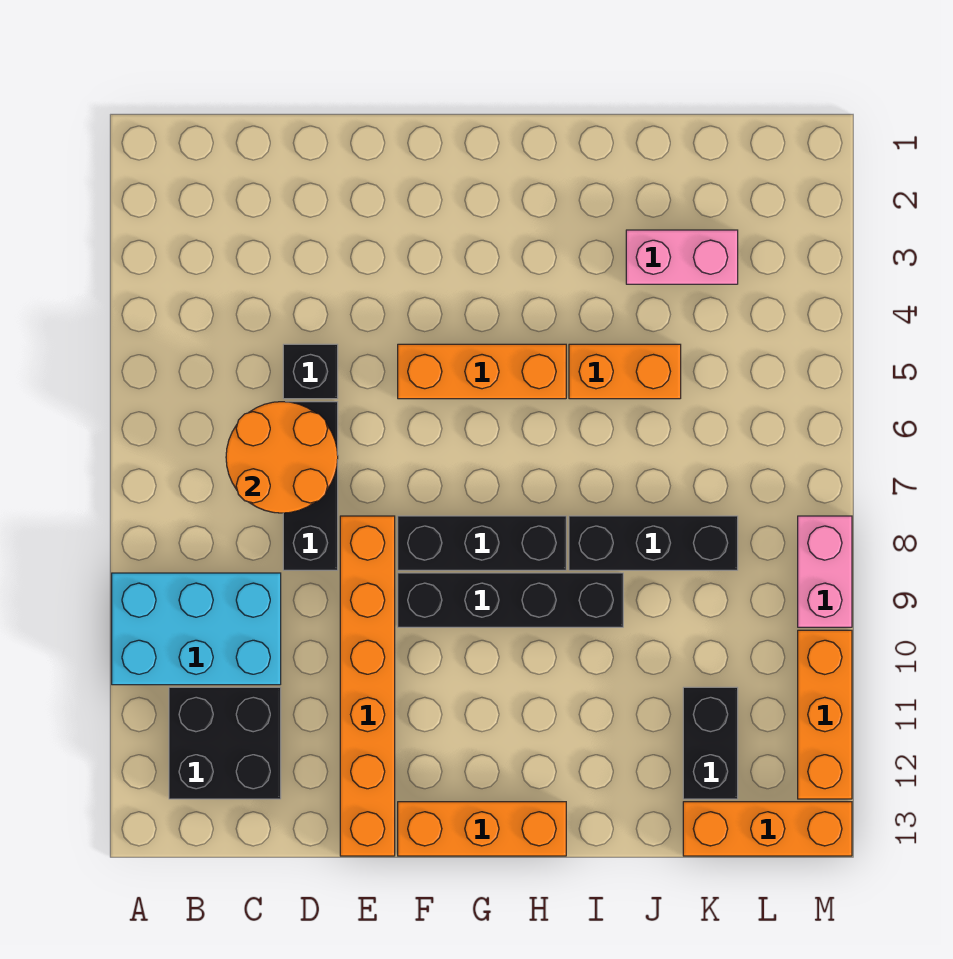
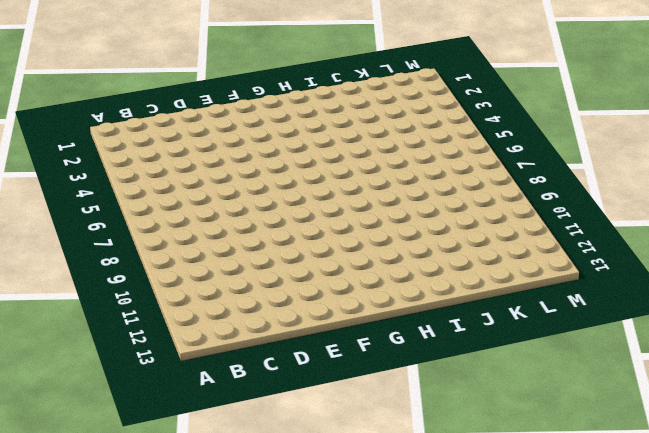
none -> cyan brick A9:C10 level 1
none -> black brick B11:C12 level 1
none -> black brick D5 level 1

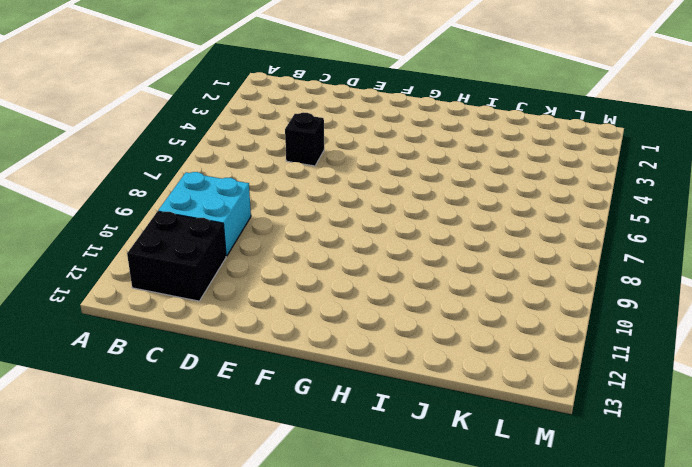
cyan brick B9:C10 level 1 -> cyan brick A9:C10 level 1
none -> black brick D6:D8 level 1
none -> orange brick E8:E13 level 1
none -> orange brick F5:H5 level 1

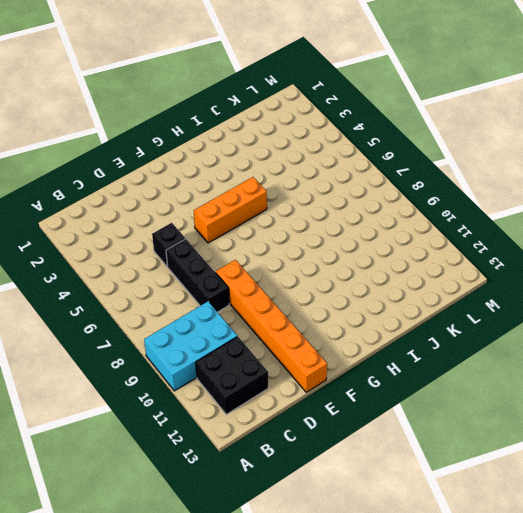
none -> black brick F8:H8 level 1
none -> black brick F9:I9 level 1
none -> orange brick F13:H13 level 1

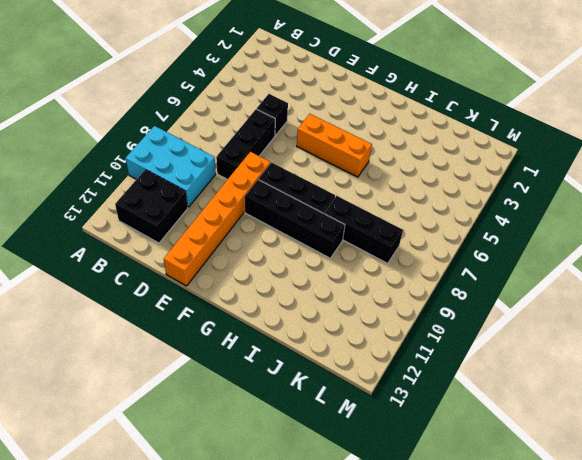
none -> orange brick F13:H13 level 1
none -> orange brick I5:J5 level 1
none -> pink brick J3:K3 level 1

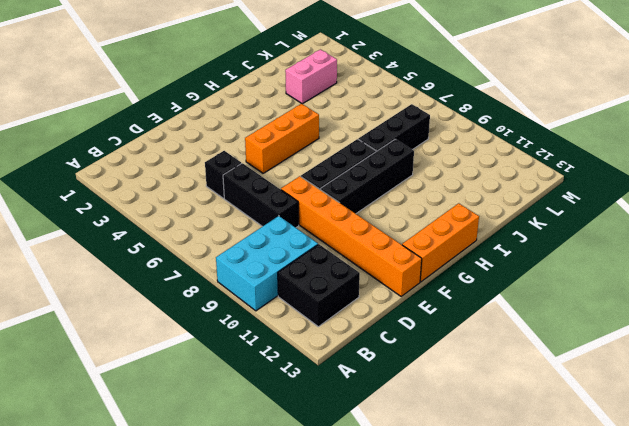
none -> orange brick I5:J5 level 1
none -> black brick K11:K12 level 1
none -> orange brick K13:M13 level 1

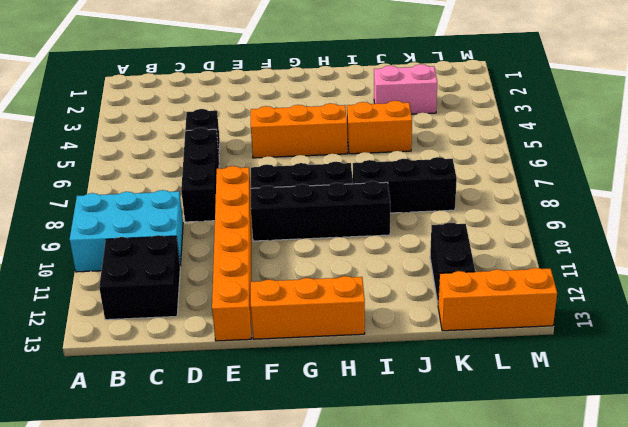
none -> pink brick M8:M9 level 1
none -> orange brick M10:M12 level 1
none -> orange round brick C6:D7 level 2

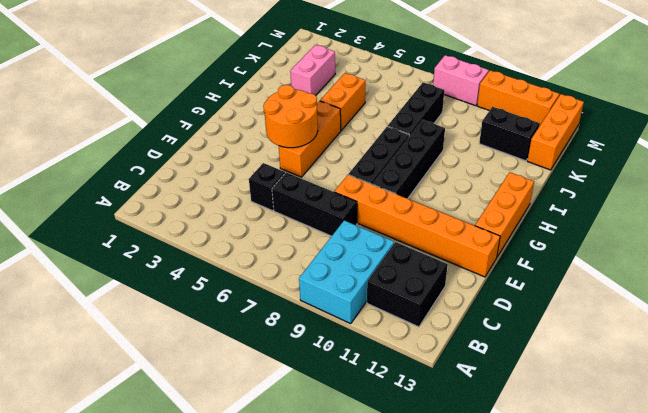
orange round brick F4:G5 level 2 -> orange round brick C6:D7 level 2

